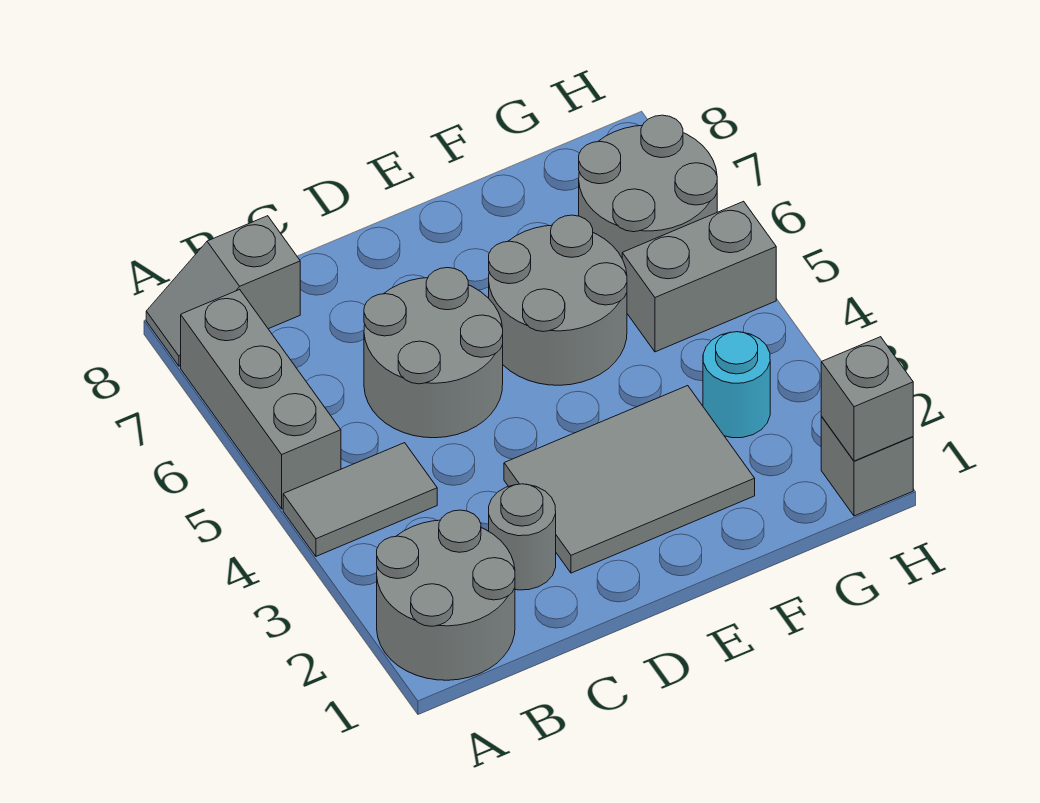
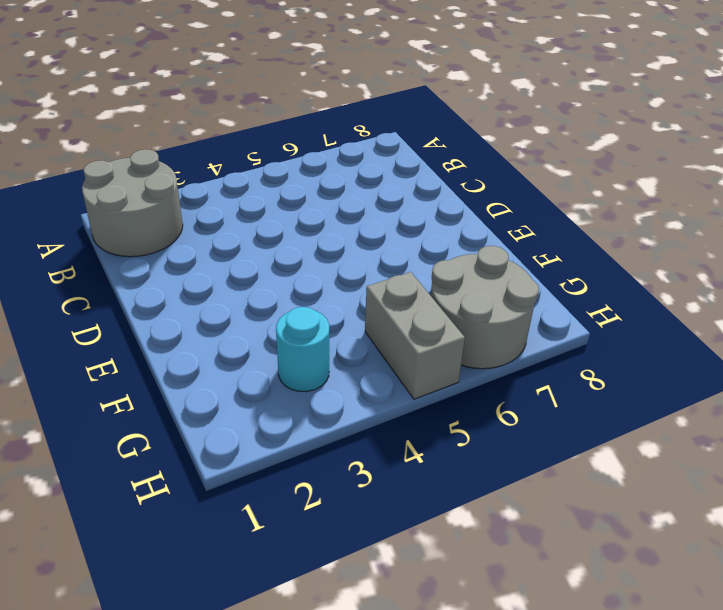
none -> grey tile A4:B4 level 1
none -> grey brick A5:A7 level 1
none -> grey slope A8:B8 level 1 top B

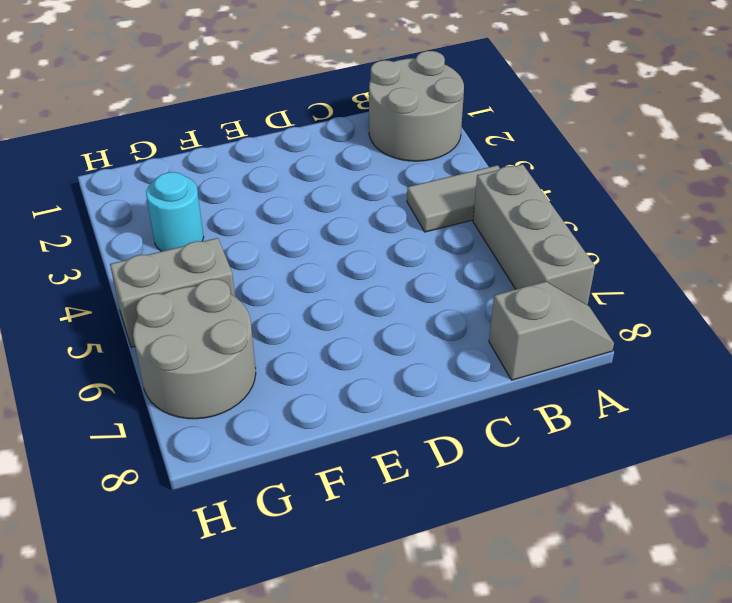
none -> grey round brick C2 level 1
none -> grey round brick C5:D6 level 1
none -> grey tile D2:F3 level 1

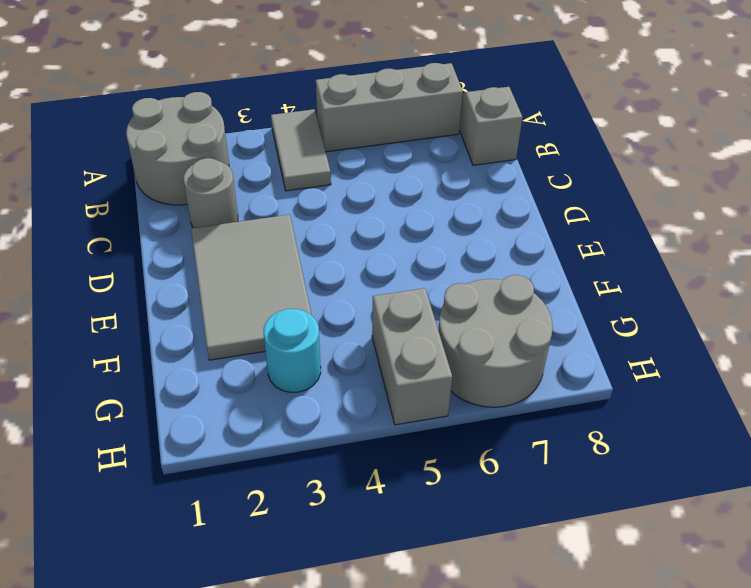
none -> grey round brick C5:D6 level 1
none -> grey round brick E5:F6 level 1
none -> grey brick H1 level 1

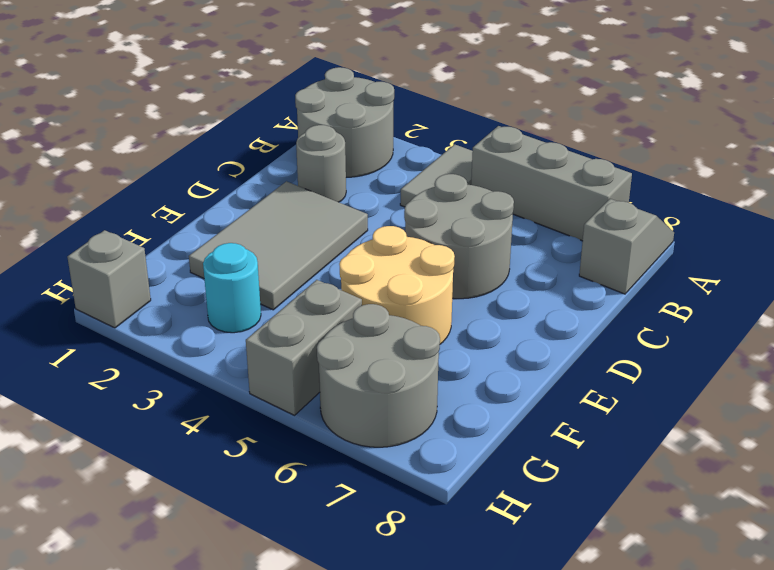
tan round brick E5:F6 level 1 -> grey round brick E5:F6 level 1
none -> grey brick H1 level 2

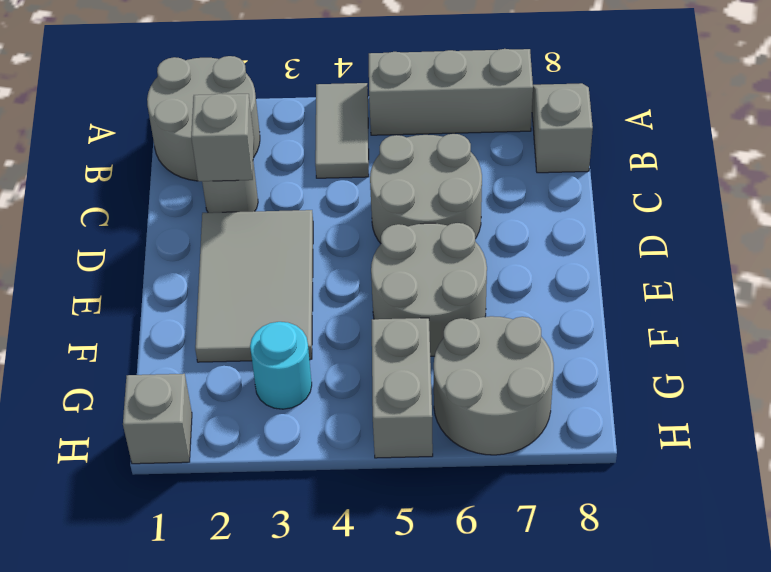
grey brick C2 level 2 -> grey brick H1 level 2

